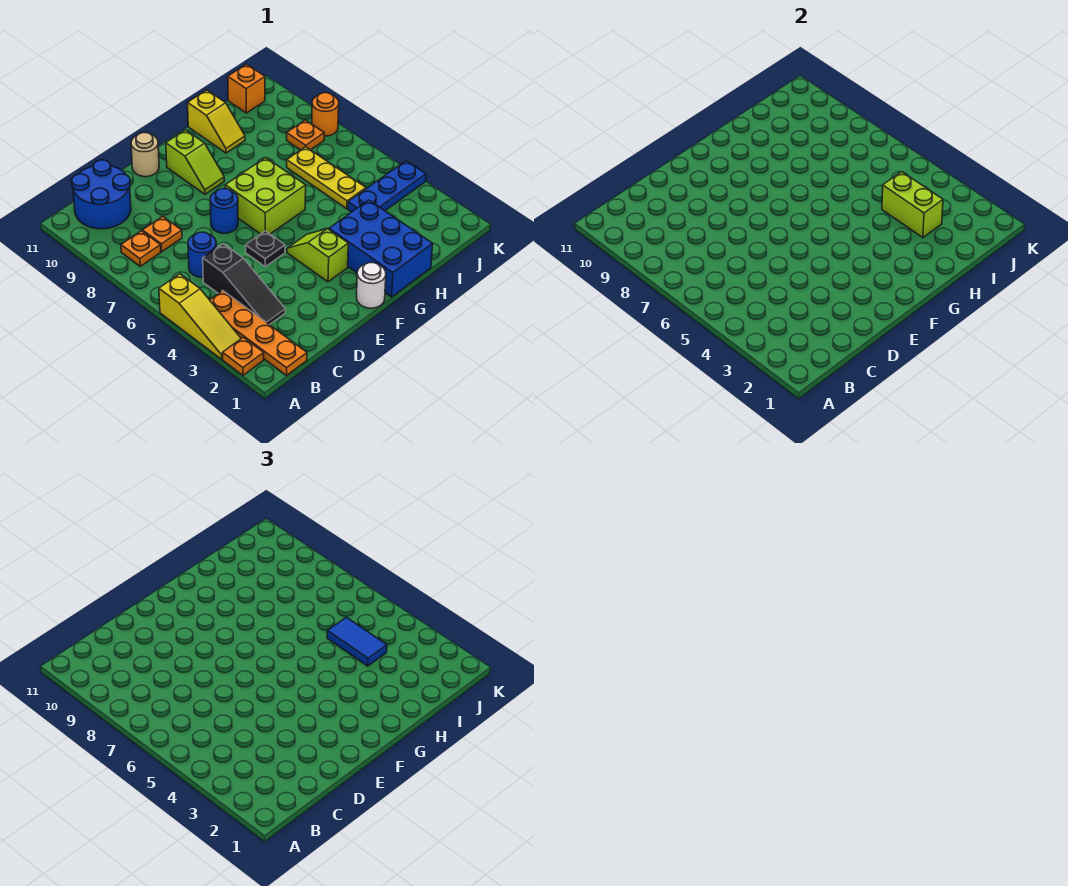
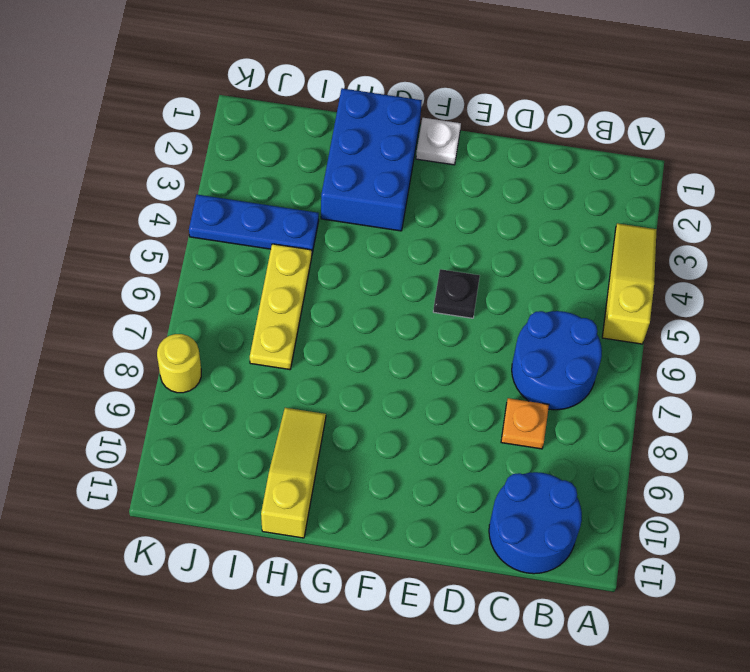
blue round brick B6:C7 level 1 -> blue round brick C6 level 1
white plate F1 level 1 -> white round brick F1 level 1
yellow slope H9:H11 level 1 top 11 -> yellow slope H10:H11 level 1 top 11
yellow round brick K8 level 1 -> orange round brick K8 level 1
none -> orange plate A2 level 1
none -> orange plate B1:B4 level 1
none -> orange plate B8 level 1

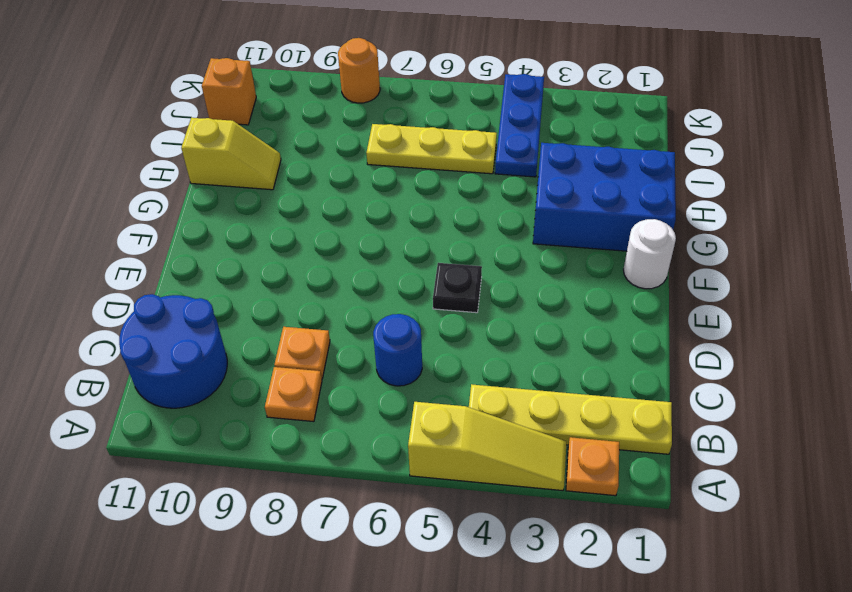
yellow plate B1:B4 level 1 -> orange plate B1:B4 level 1
none -> black slope C3:C5 level 1 top 5
none -> blue round brick E7 level 1
none -> tan round brick E11 level 1

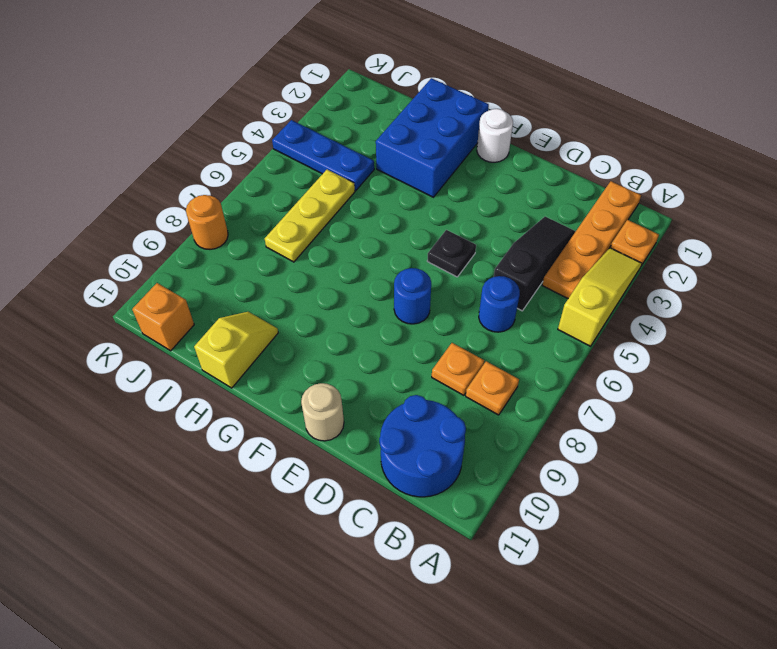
none -> lime slope F3:F4 level 1 top 3
none -> lime brick F6:G7 level 1
none -> lime slope F9:F10 level 1 top 10

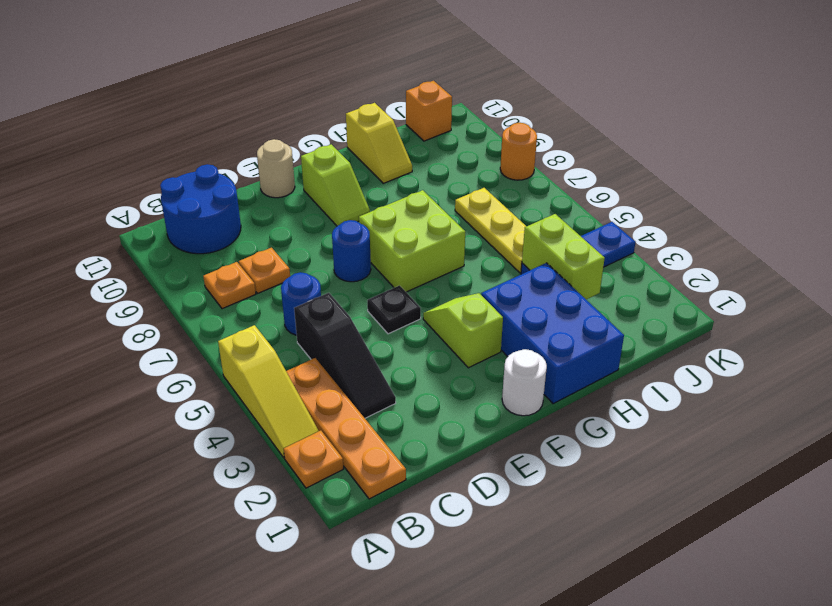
none -> orange plate J8 level 1
none -> blue tile I4:I5 level 3

